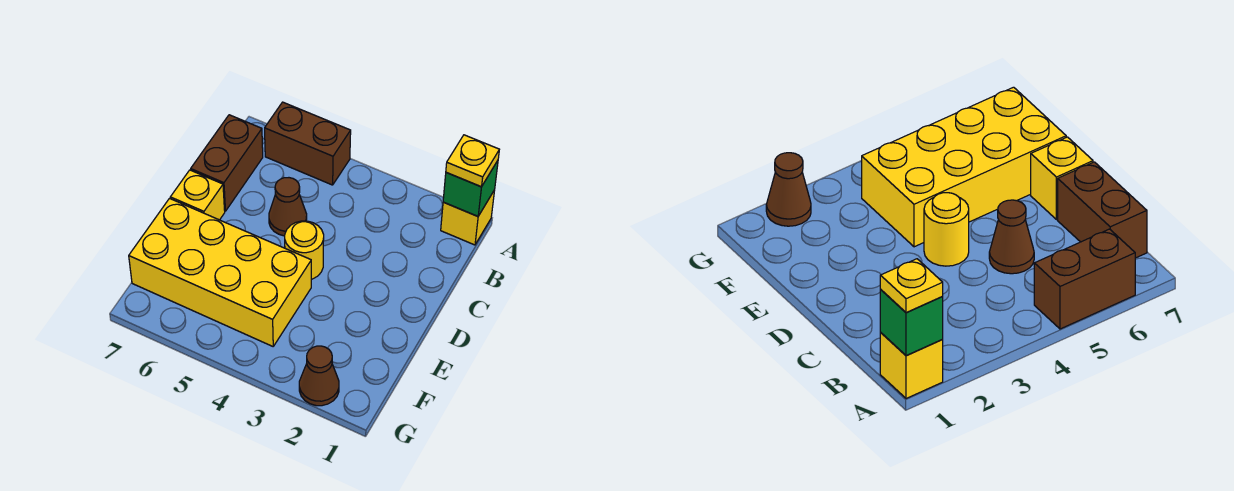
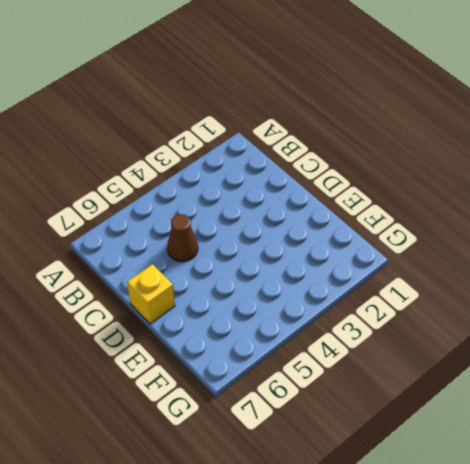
none -> yellow brick A1 level 1
none -> brown brick A5:A6 level 1

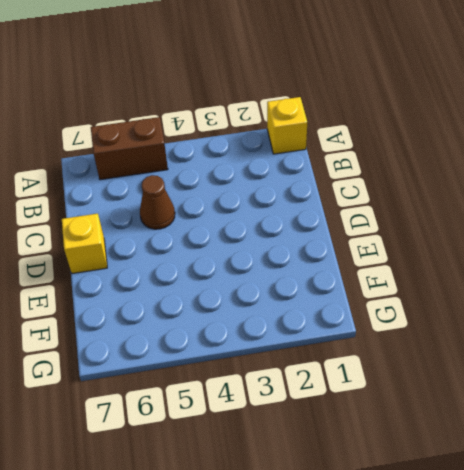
none -> brown brick B7:C7 level 1
none -> yellow round brick D4 level 1

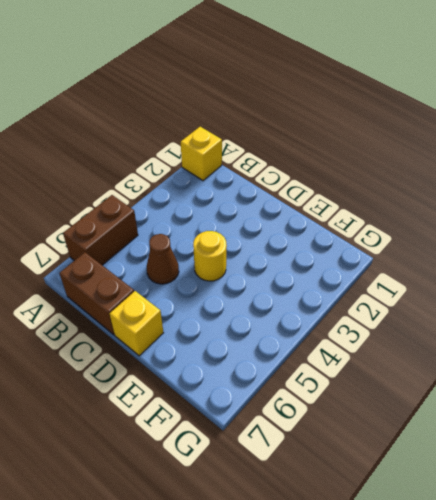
none -> yellow brick E4:F7 level 1
none -> brown cone G2 level 1

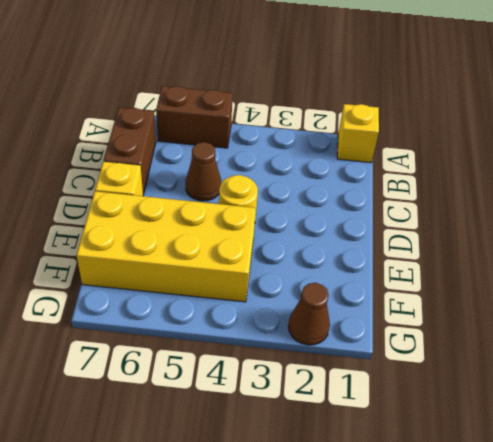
none -> green brick A1 level 2
none -> yellow plate A1 level 3

